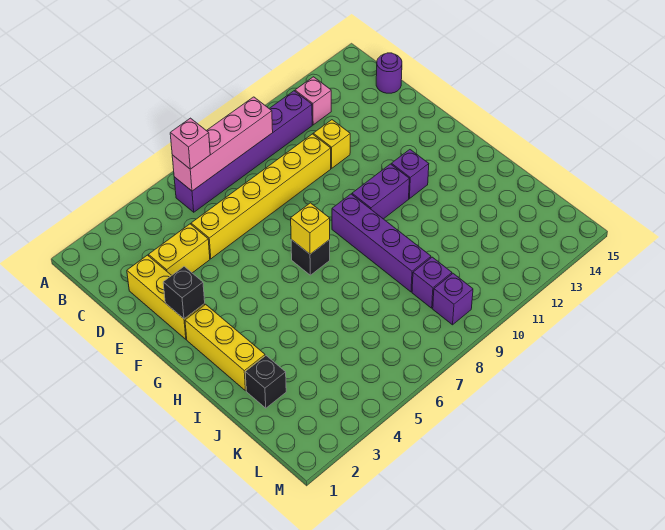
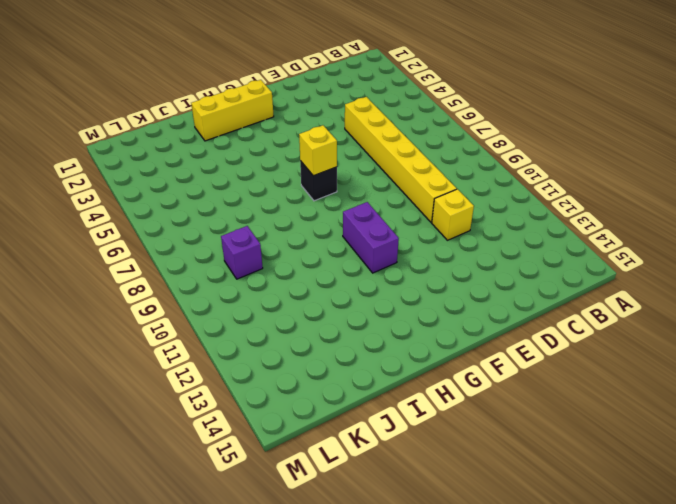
none -> purple brick B6:B11 level 1
none -> pink brick B12 level 1
none -> purple round brick C15 level 1

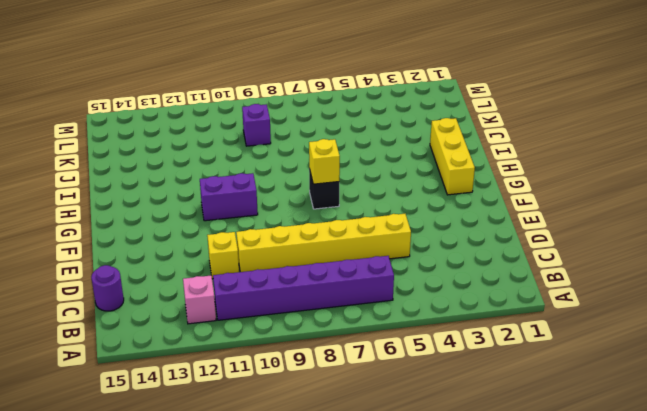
none -> yellow brick D2:F2 level 1
none -> yellow brick D3:D4 level 1
none -> purple brick G9:J9 level 1

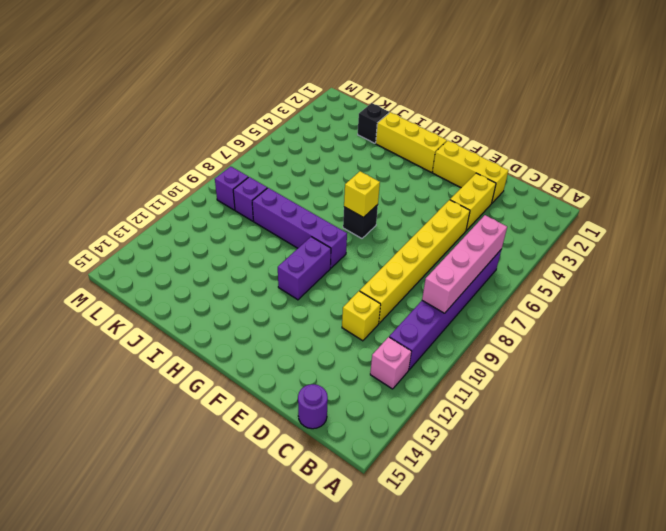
none -> purple brick G12 level 1
none -> black brick F2 level 2
none -> pink brick B6 level 3

